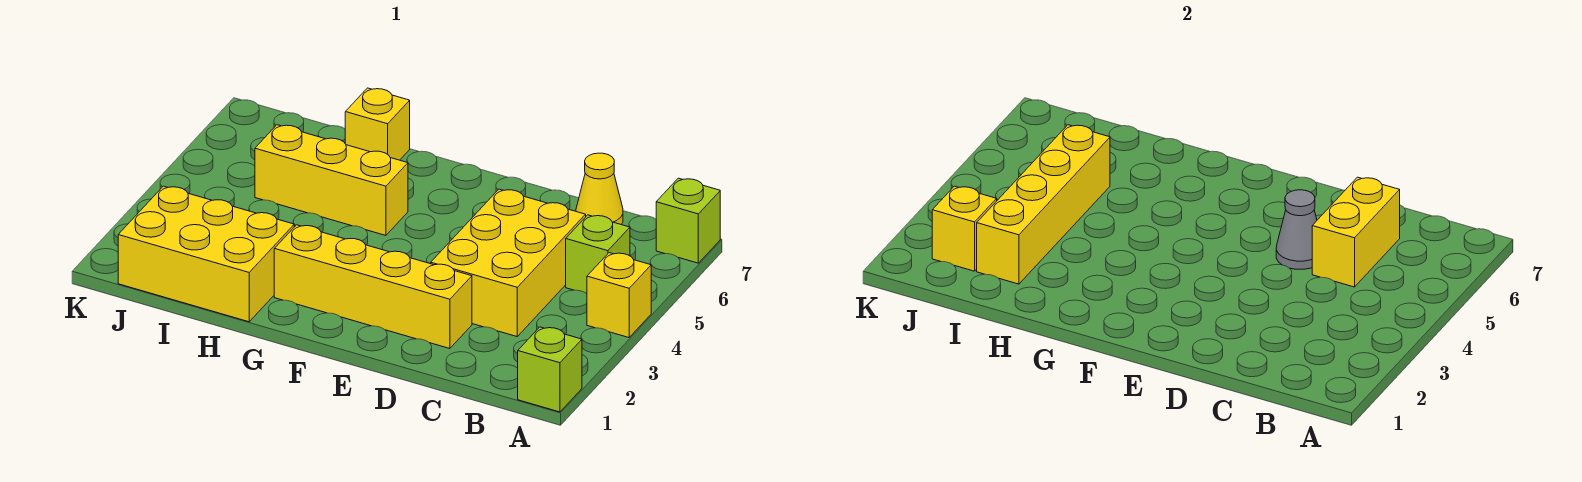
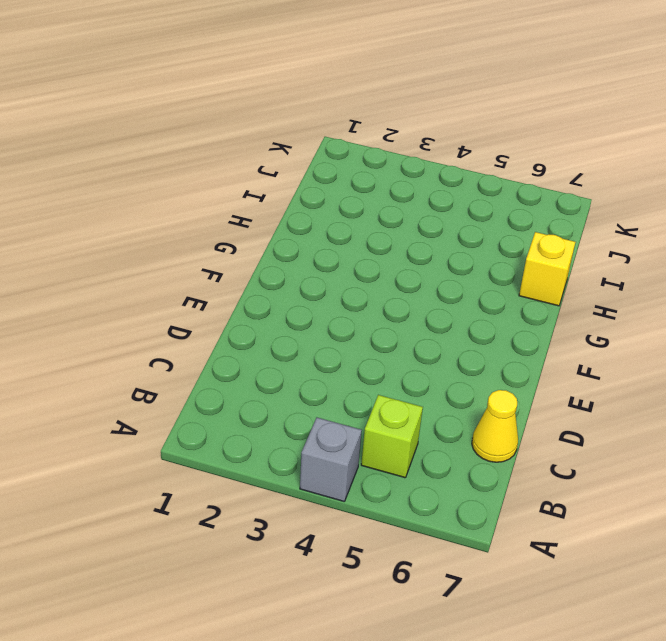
grey brick A4 level 1 -> yellow brick A4 level 1
none -> lime brick A1 level 1
none -> lime brick A7 level 1
none -> yellow brick C3:D5 level 1

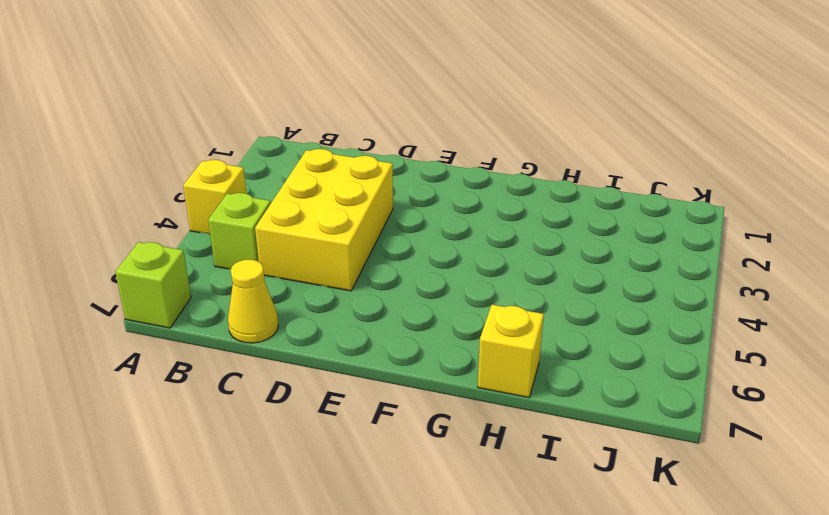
none -> lime brick A1 level 1
none -> yellow brick D2:G2 level 1
none -> yellow brick G5:I5 level 1

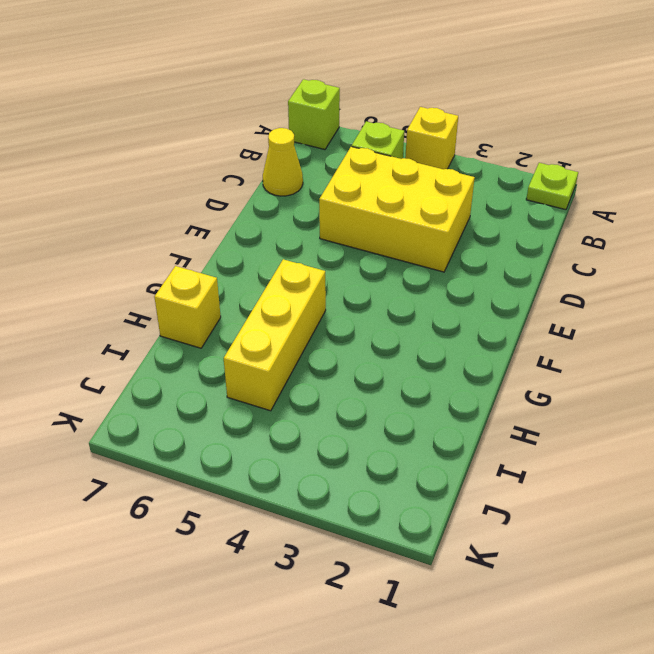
lime plate A1 level 1 -> lime brick A1 level 1
none -> yellow brick D2:G2 level 1
none -> yellow brick H1:J2 level 1
none -> yellow brick C5:C6 level 2

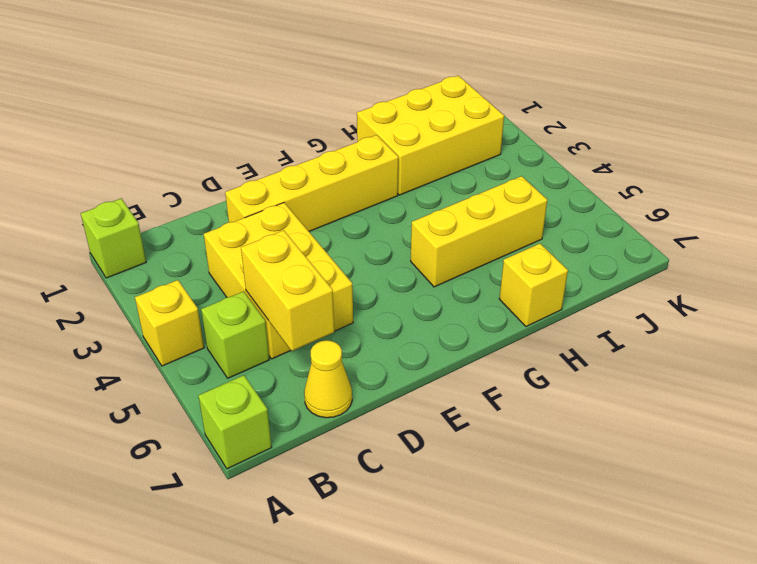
none -> grey cone D5 level 2
none -> yellow brick I2:I5 level 2
none -> yellow brick J2 level 2

